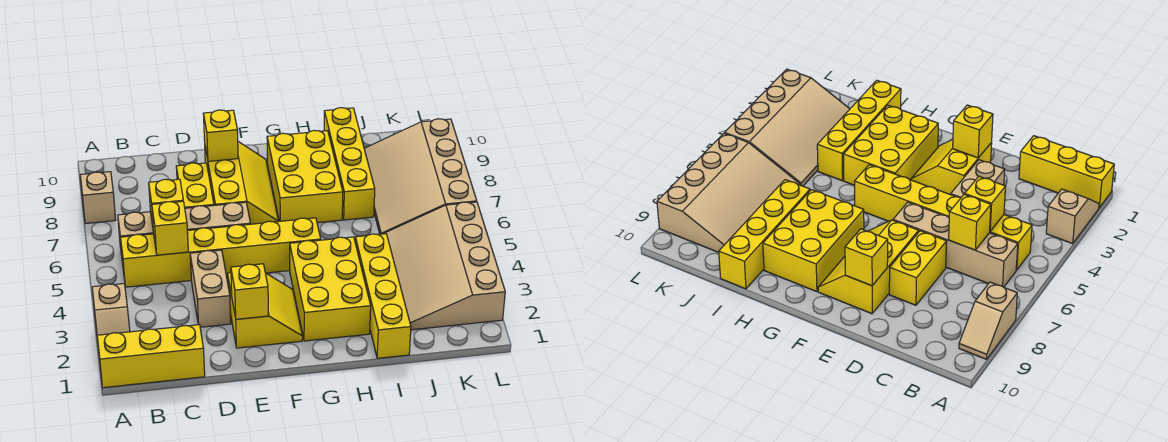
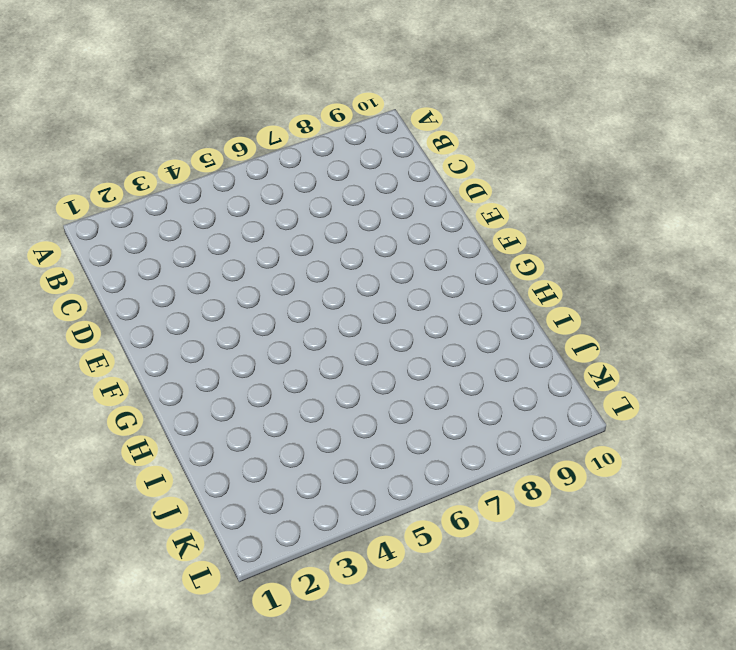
none -> yellow brick A1:C1 level 1
none -> tan slope A2:A3 level 1 top 3
none -> tan slope A8:A9 level 1 top 8

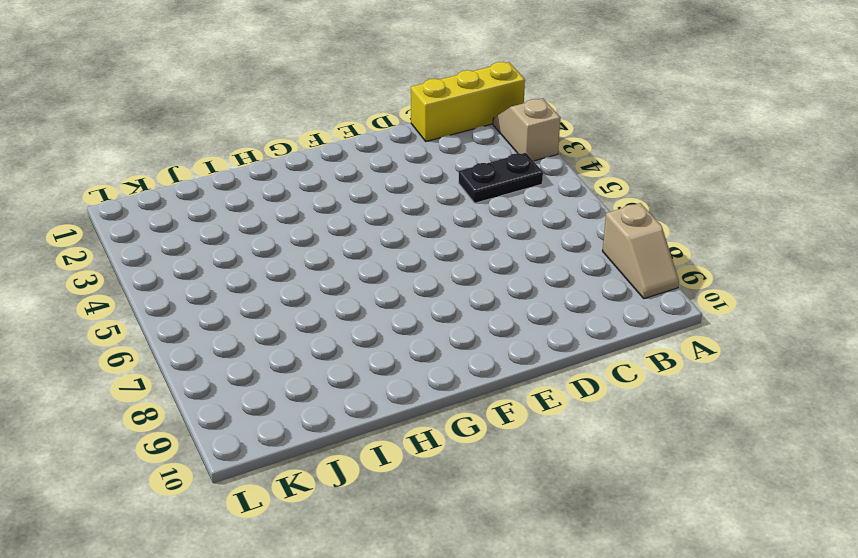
black plate B4:C4 level 1 -> none
none -> yellow brick B5:G5 level 1
none -> tan brick B6:E6 level 1
none -> tan brick D3:D4 level 1

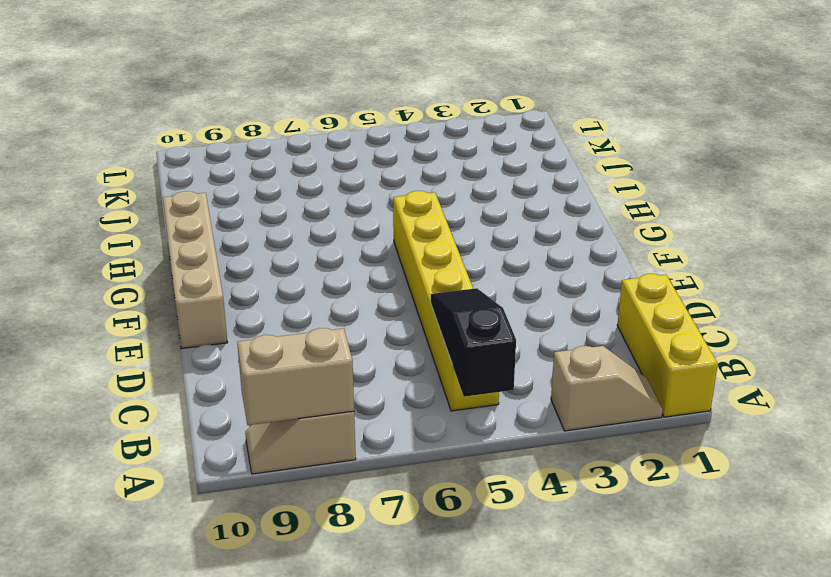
black slope A5:C5 level 2 top A -> yellow brick C5 level 2
tan brick A8:A9 level 2 -> tan brick D3:D4 level 1
tan brick E10:H10 level 1 -> tan brick B6:E6 level 1
none -> yellow brick D7:D8 level 1
none -> yellow slope E2:F3 level 1 top E
none -> yellow slope E7:F9 level 1 top E

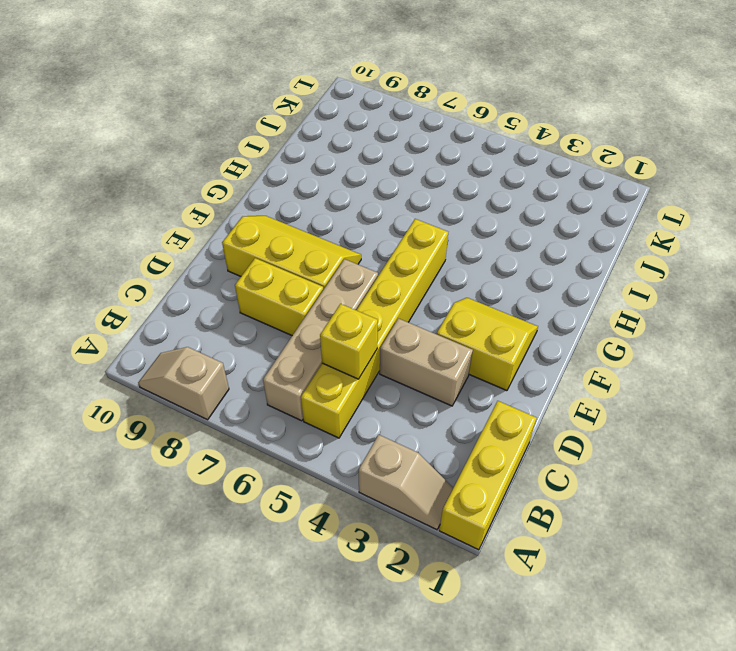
none -> yellow brick G2:H4 level 1
none -> yellow brick G7:H9 level 1
none -> yellow brick I1:I4 level 1

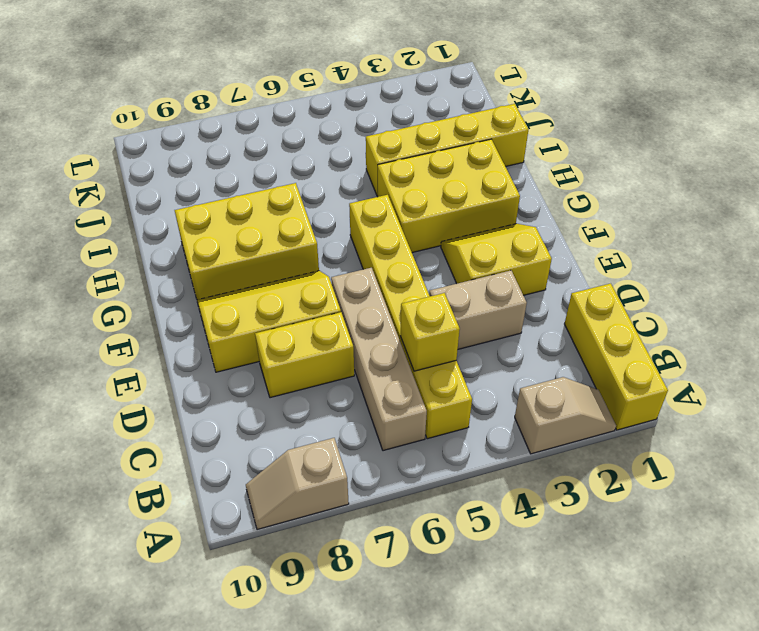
none -> yellow brick I7:I10 level 1
none -> tan slope J2:L5 level 1 top L
none -> tan slope J6:L9 level 1 top L

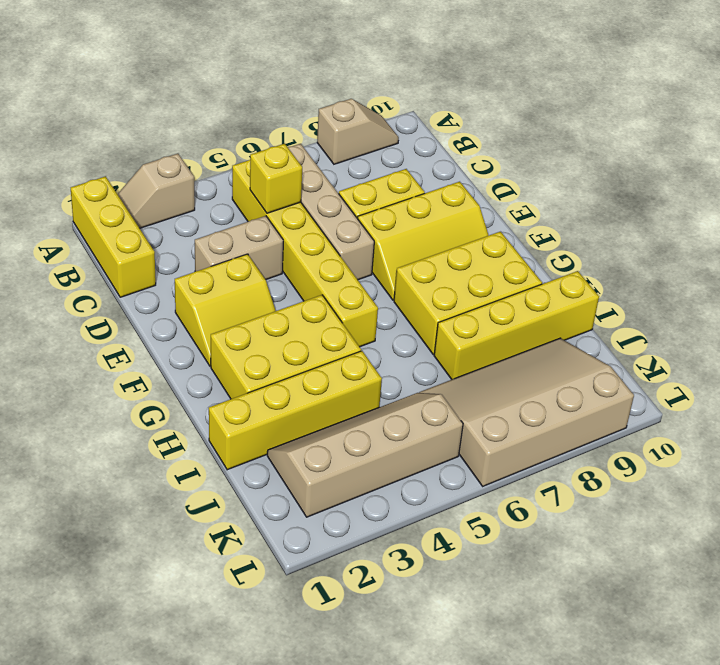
tan slope J2:K5 level 1 top K -> tan slope J2:L5 level 1 top L
none -> yellow brick C6 level 2
none -> yellow brick E2 level 2
none -> yellow brick E9 level 2

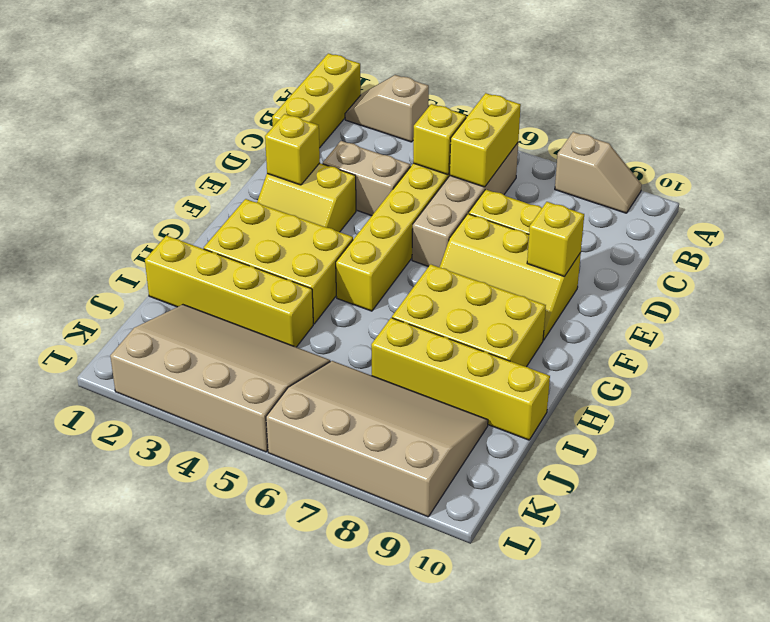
yellow brick B6:C6 level 2 -> yellow brick C6 level 2

